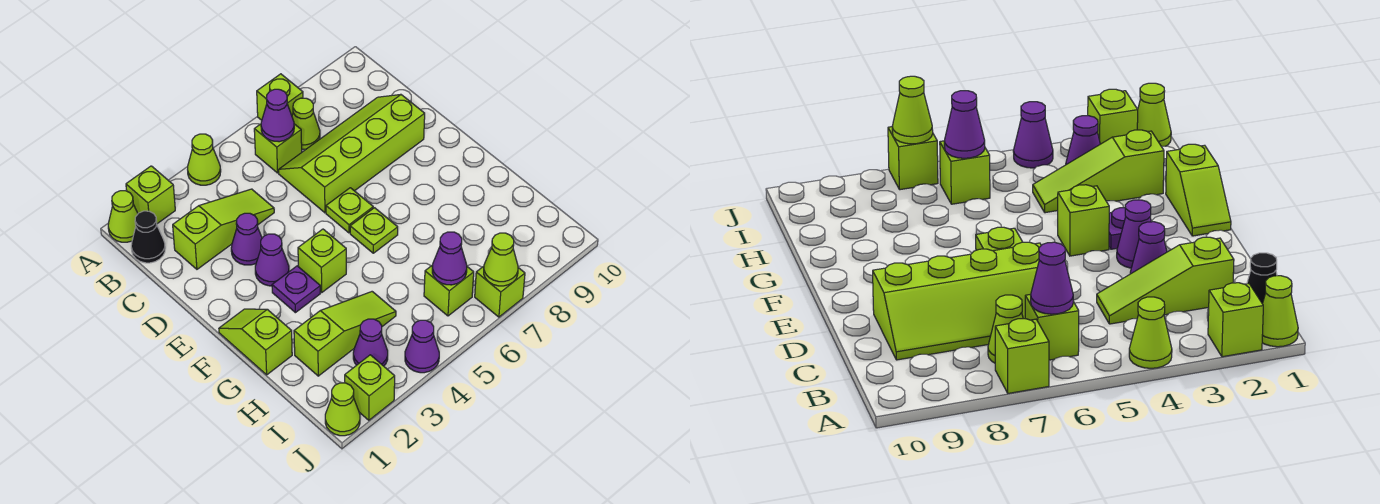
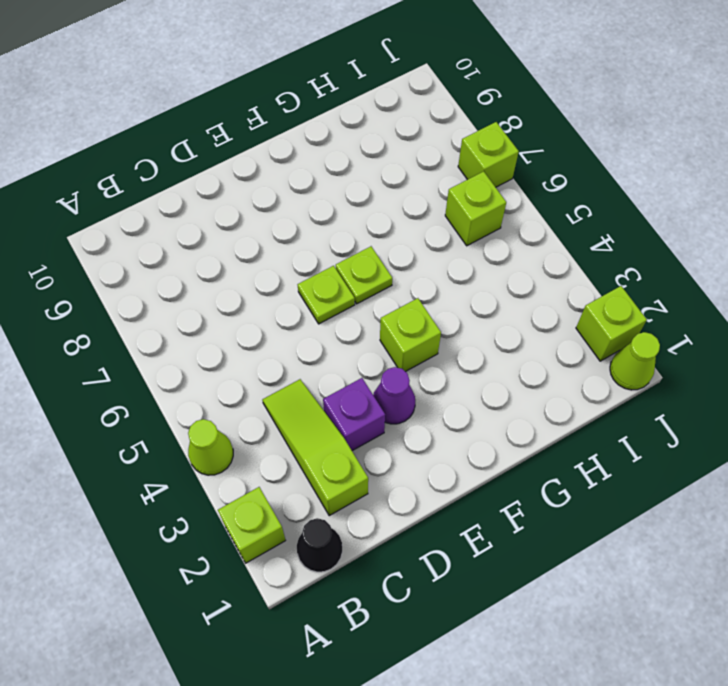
purple brick D3 level 1 -> purple cone D3 level 1
none -> lime cone A1 level 1
none -> lime brick A7 level 1
none -> lime brick B6 level 1

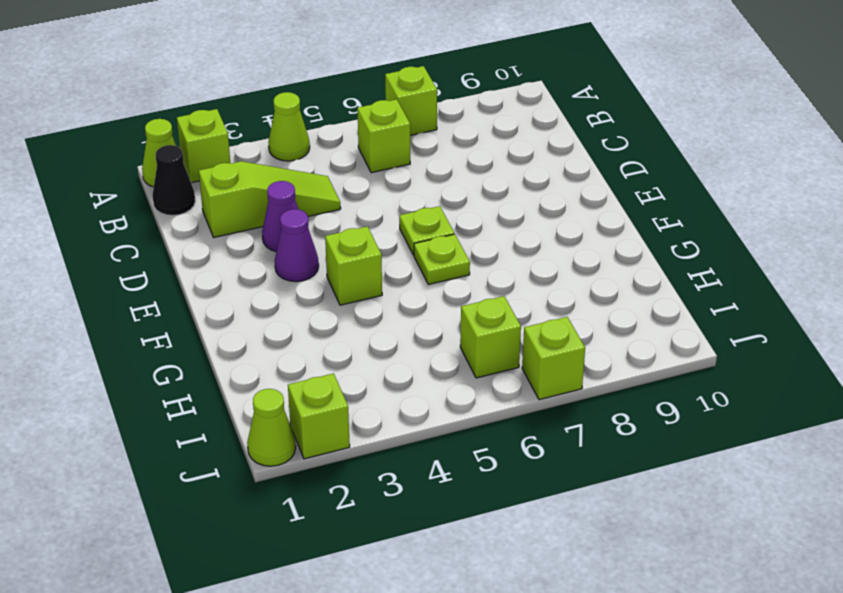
none -> lime cone B7 level 1
none -> lime slope C6:D9 level 1 top D
none -> lime slope F1:G1 level 1 top G

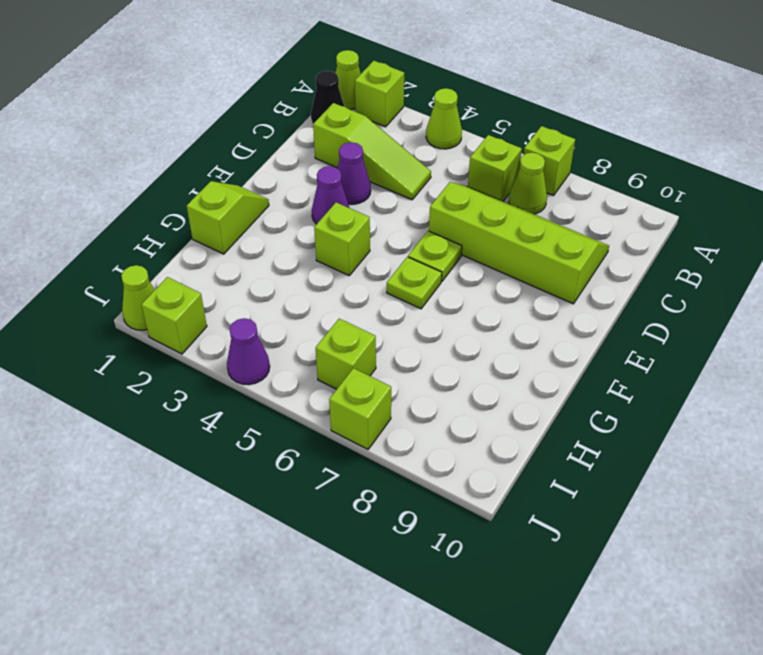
none -> purple plate F3 level 1
none -> lime slope H2:H4 level 1 top 2
none -> purple cone I3 level 1

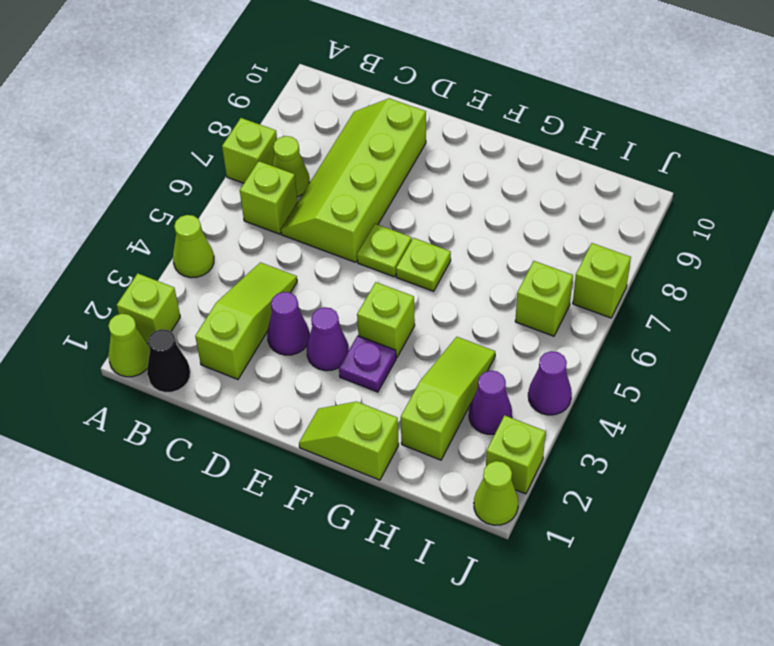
none -> purple cone B6 level 2
none -> purple cone I6 level 2
none -> lime cone J7 level 2

